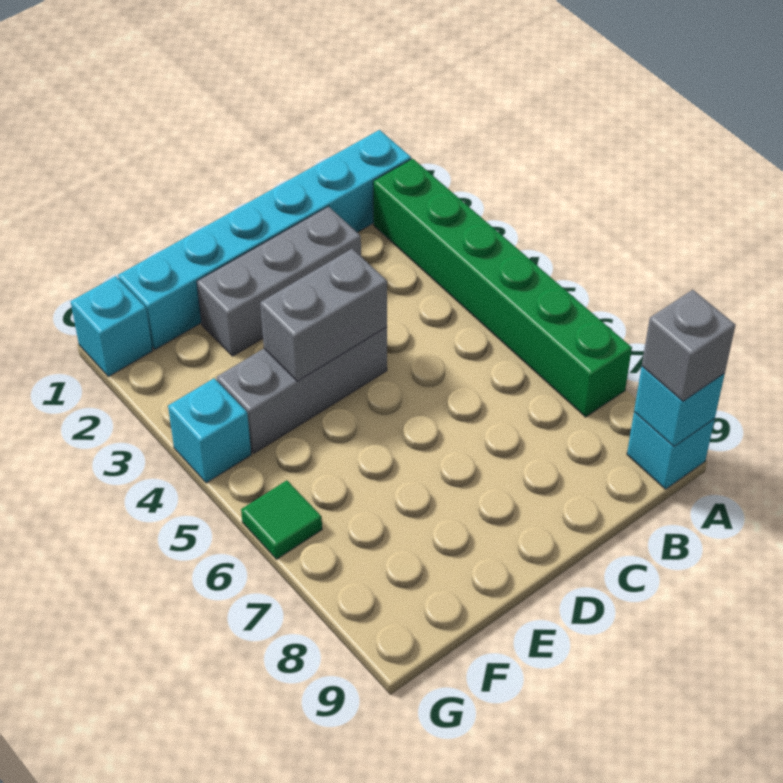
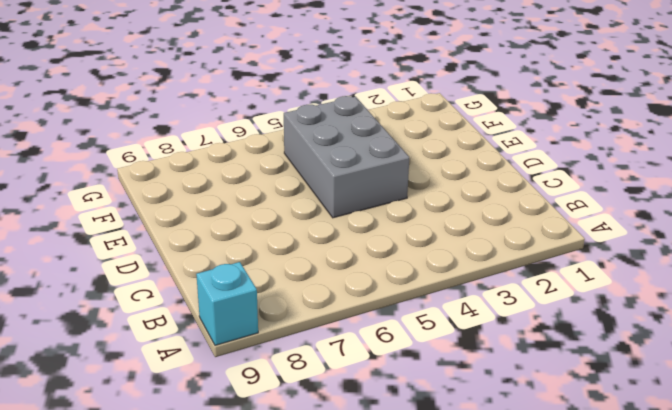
grey brick D4:F5 level 1 -> grey brick D4:F4 level 1
none -> cyan brick A1:F1 level 1
none -> green brick A2:A7 level 1

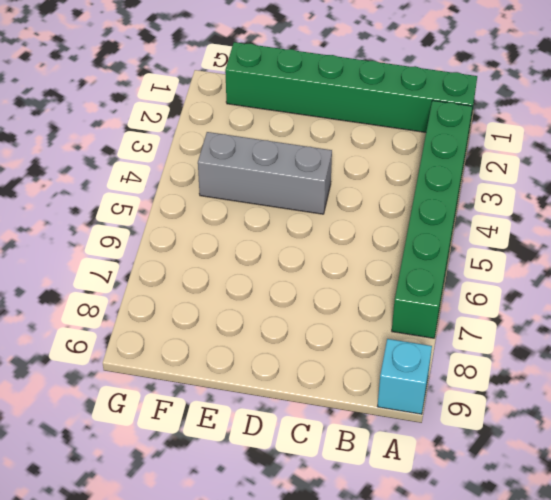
green brick A1:F1 level 1 -> cyan brick A1:F1 level 1
none -> grey brick C2:E2 level 1
none -> cyan brick G1 level 1

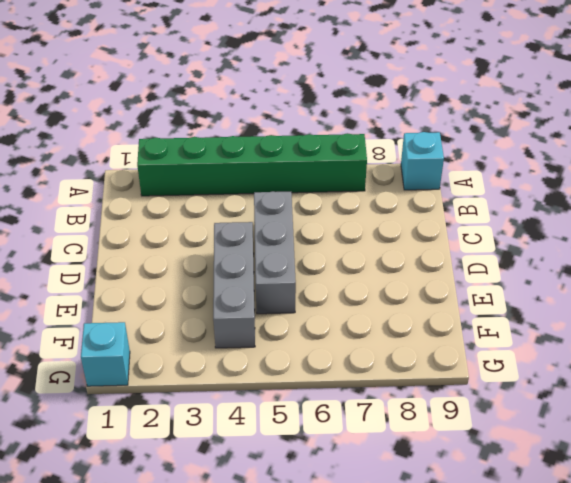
grey brick C5:E5 level 1 -> grey brick C2:E2 level 1
none -> cyan brick A1:F1 level 1
none -> cyan brick G4 level 1

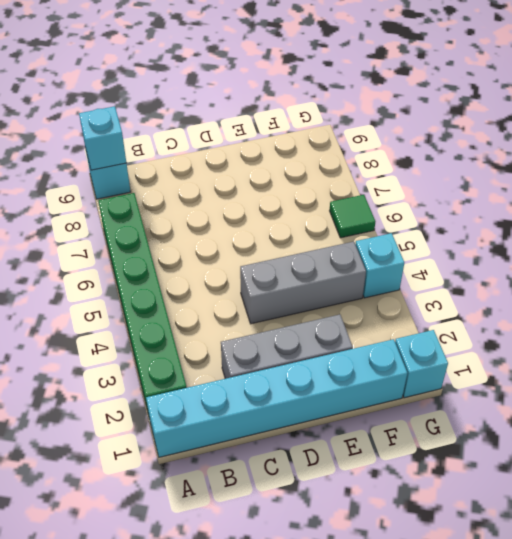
none -> grey brick D4:E4 level 2
none -> grey brick A9 level 3

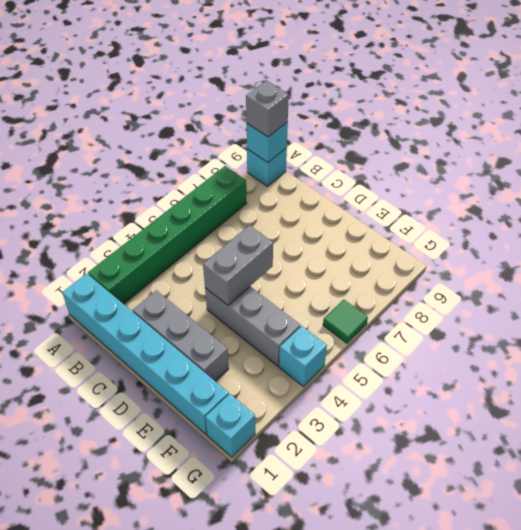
grey brick D4:D5 level 2 -> grey brick D4:E4 level 2

